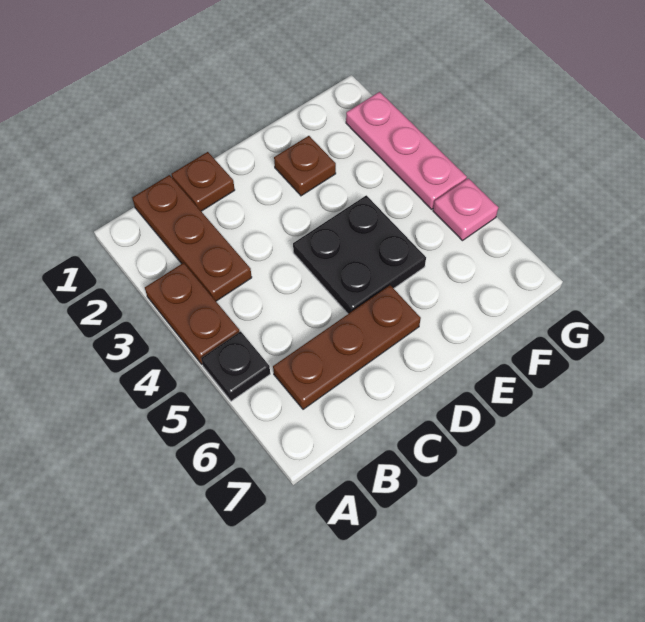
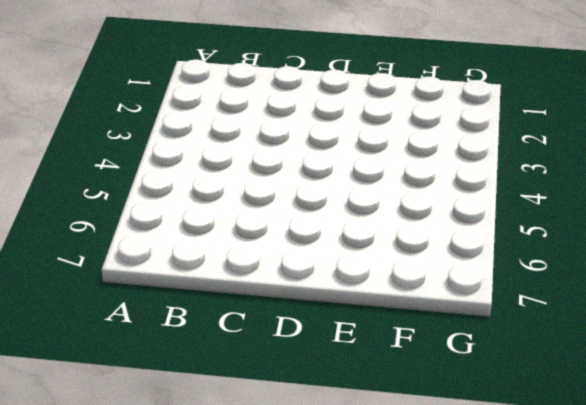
none -> brown plate A3:A4 level 1
none -> black plate A5 level 1

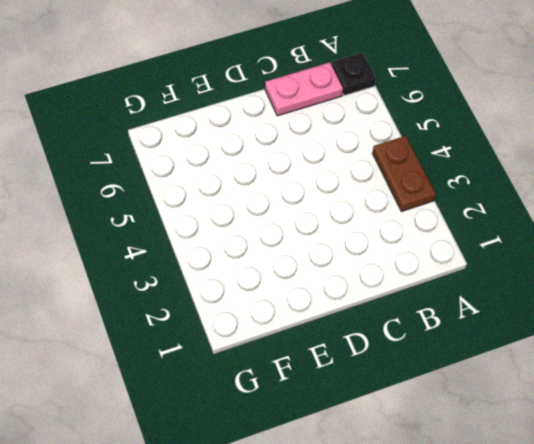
black plate A7 level 1 -> black plate A5 level 1
pink plate B7:C7 level 1 -> none
none -> brown plate B1:B3 level 1
none -> brown plate B6:D6 level 1

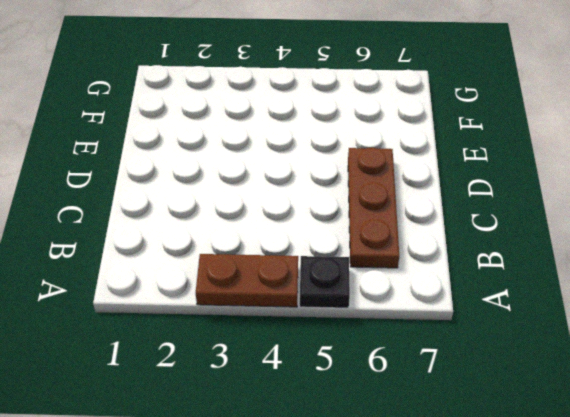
none -> brown plate B1:B3 level 1
none -> brown plate C1 level 1

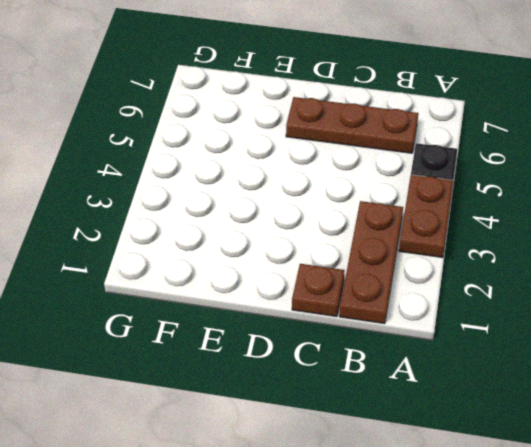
none -> black plate D4:E5 level 1
none -> brown plate E2 level 1

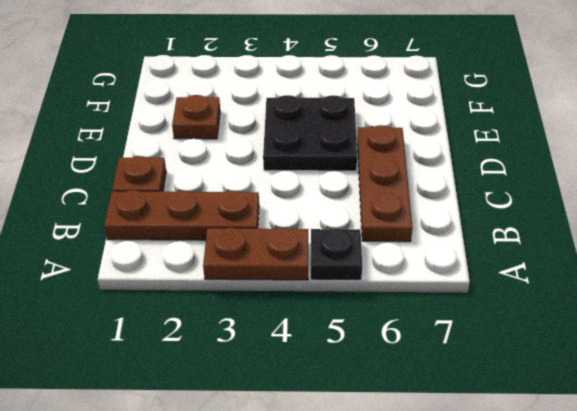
none -> pink plate G2:G4 level 1
none -> pink plate G5 level 1

